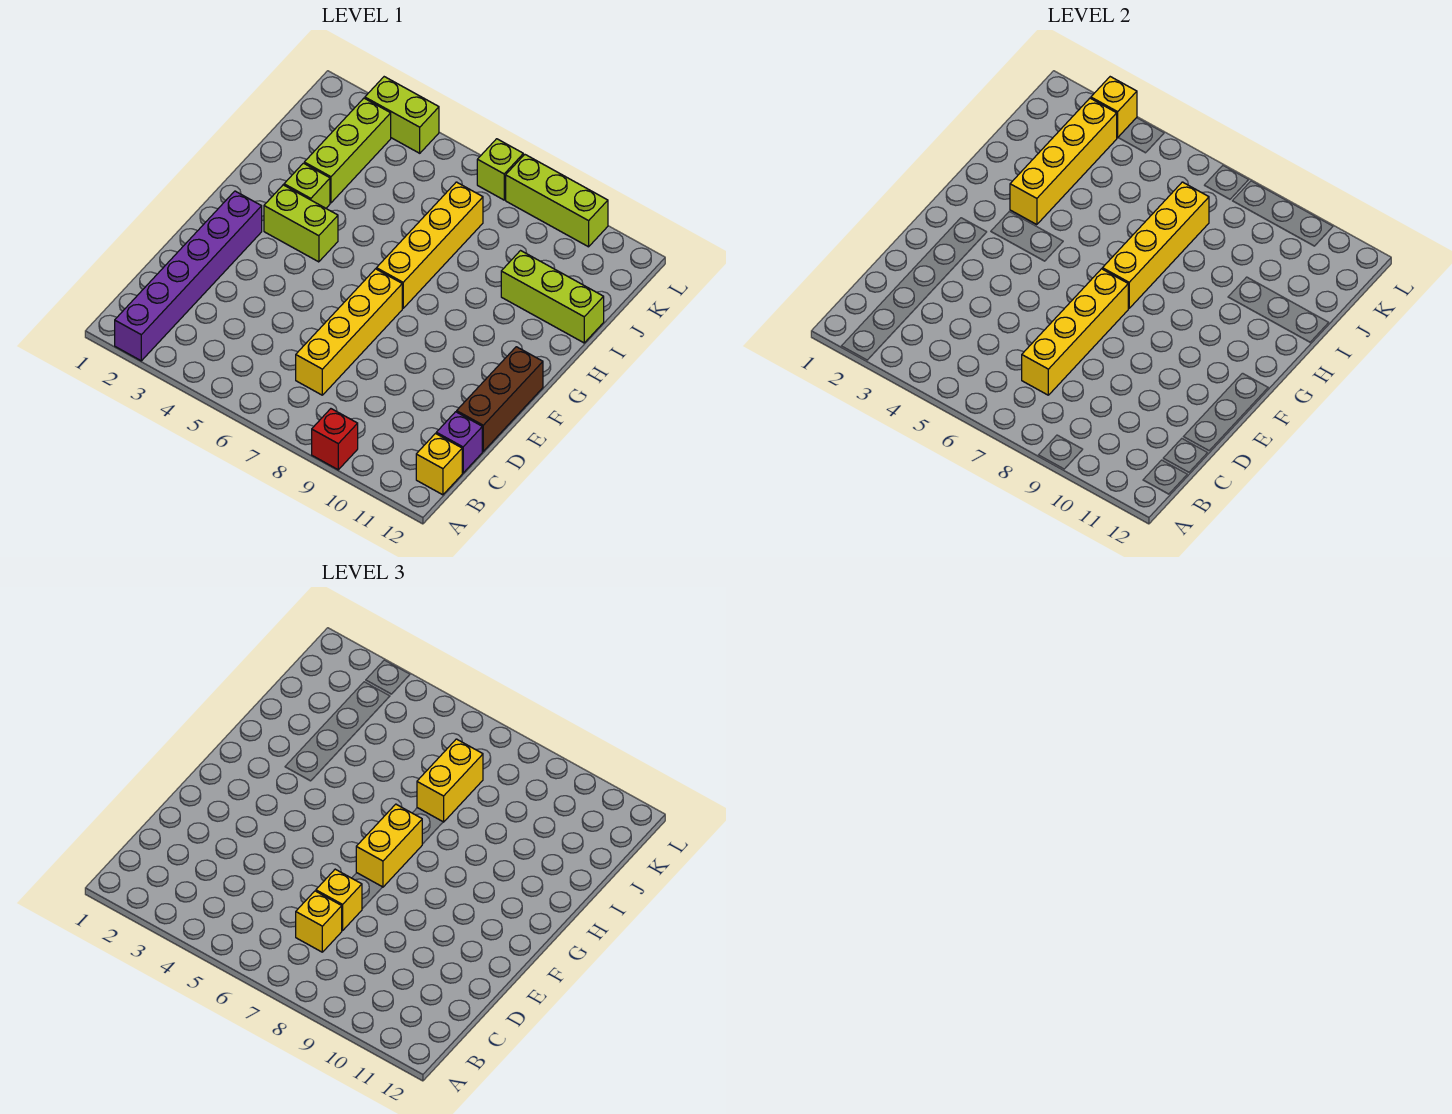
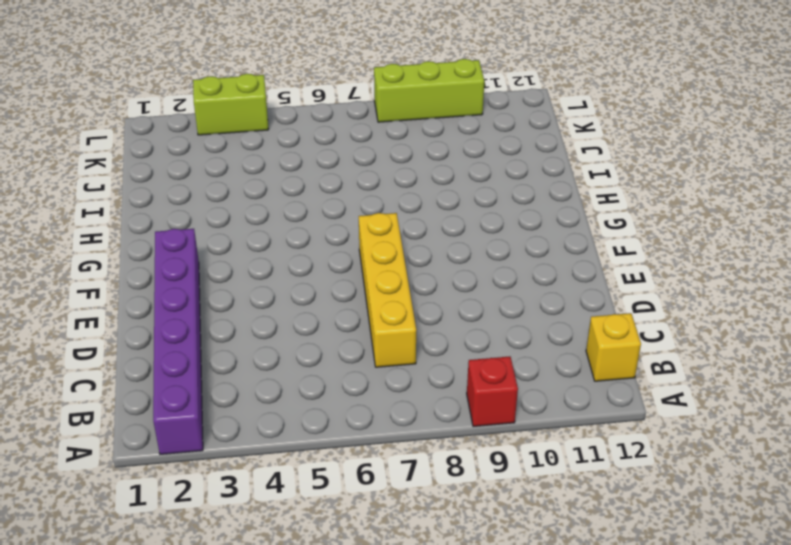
none -> purple brick C12 level 1
none -> brown brick D12:F12 level 1
none -> lime brick G3:G4 level 1

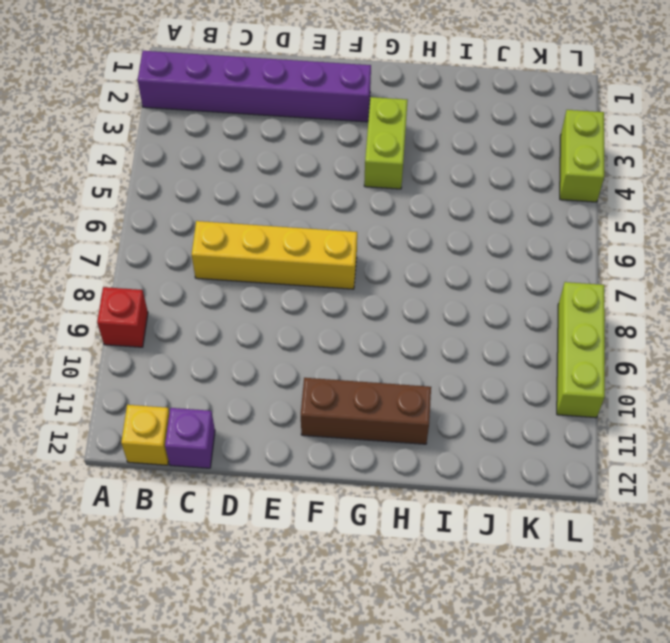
brown brick F11:H11 level 1 -> brown brick D12:F12 level 1
none -> yellow brick G7:J7 level 1
none -> lime brick H3 level 1
none -> lime brick I3:K3 level 1

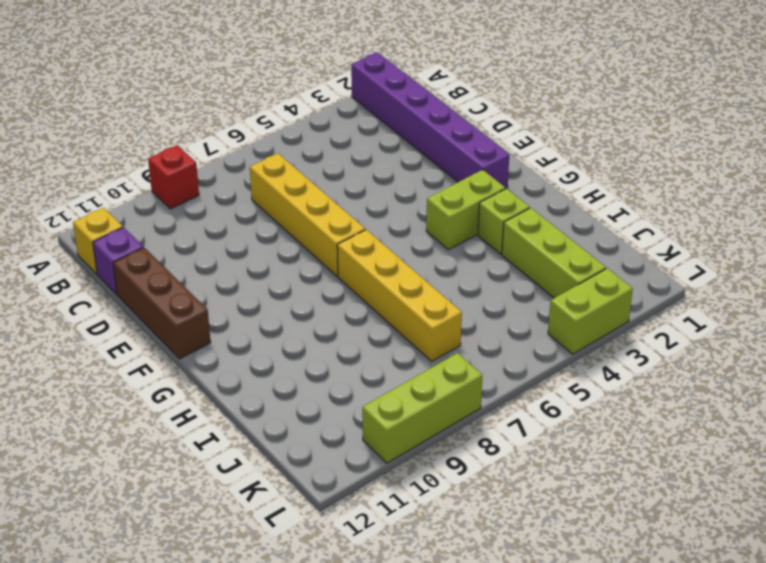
none -> lime brick I10:I12 level 1
none -> lime brick L7 level 1
none -> yellow brick C7:F7 level 2

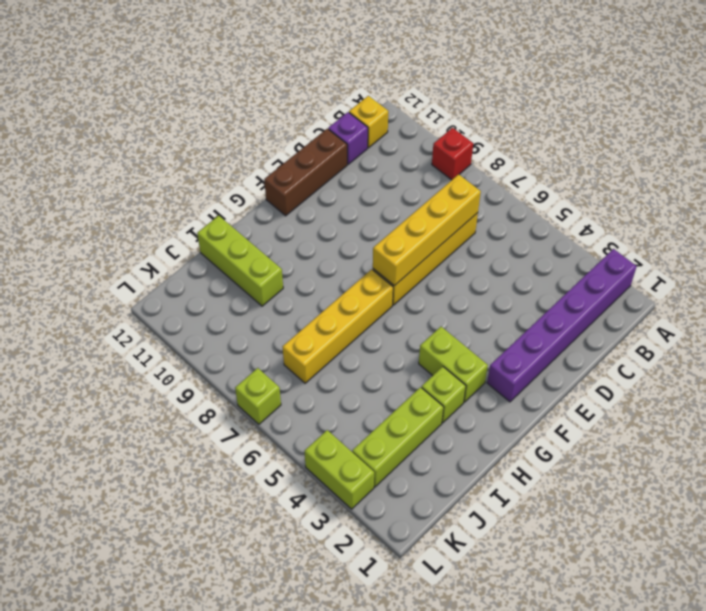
none -> lime brick L8:L10 level 1
none -> yellow brick G7:J7 level 2
none -> yellow brick H3:K3 level 2

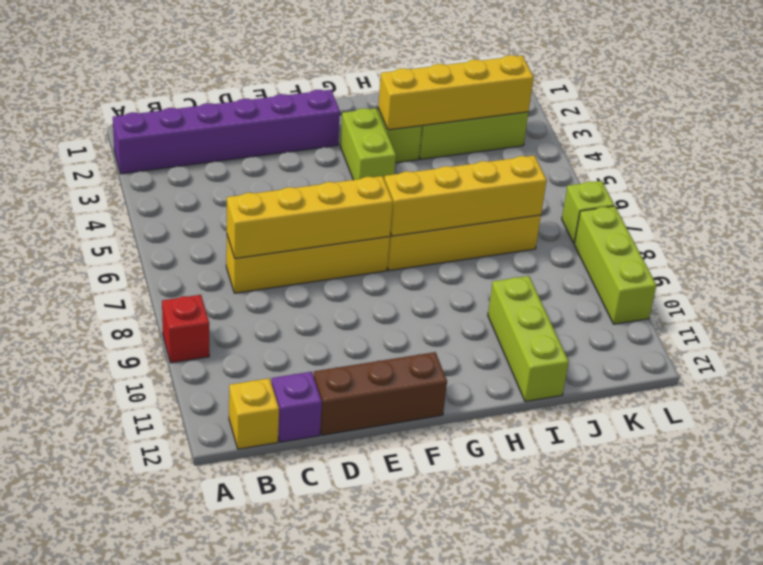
none -> lime brick L3:L4 level 1
none -> yellow brick L3 level 2
none -> yellow brick C7 level 3

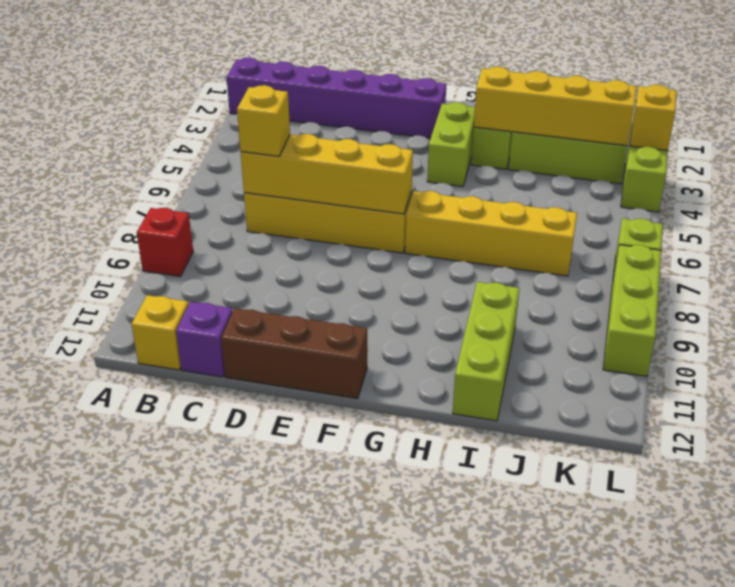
none -> yellow brick G7:J7 level 2
none -> yellow brick D7 level 3
none -> yellow brick F7:G7 level 3

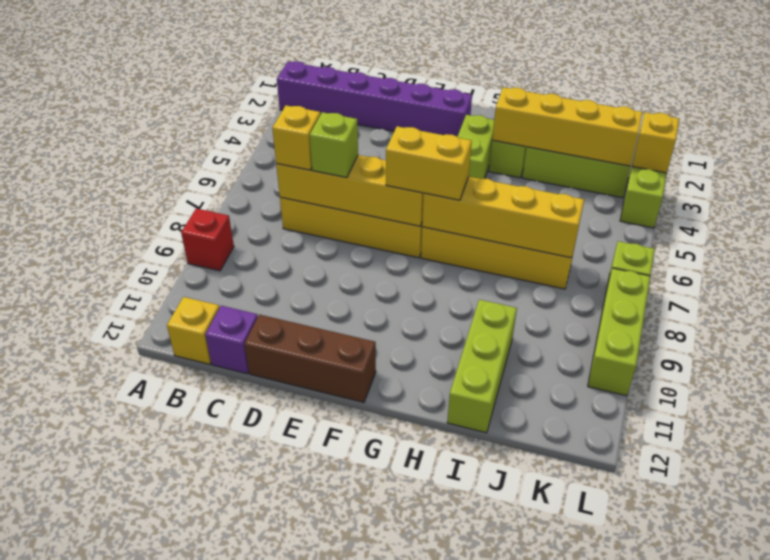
lime brick D7 level 3 -> yellow brick D7 level 3
none -> yellow brick I7:J7 level 3

